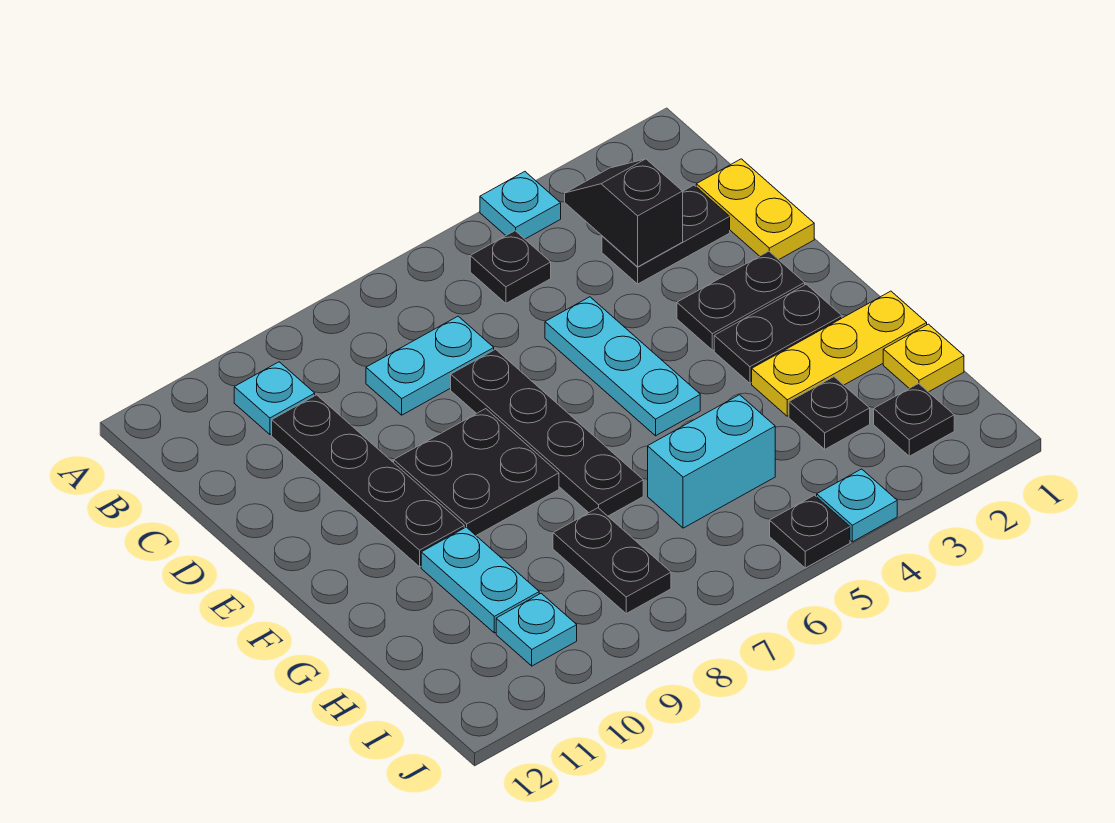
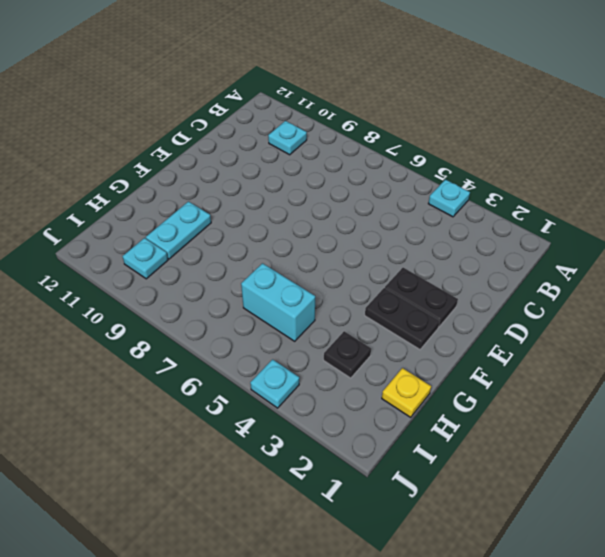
none -> black plate B5 level 1
none -> yellow plate C1:D1 level 1
none -> black plate C2:C3 level 1

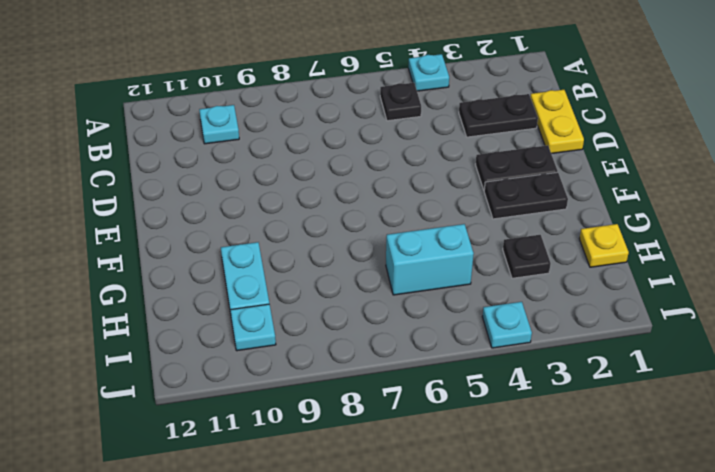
none -> cyan plate C7:C8 level 1
none -> black plate C10:F10 level 1
none -> cyan plate D5:F5 level 1

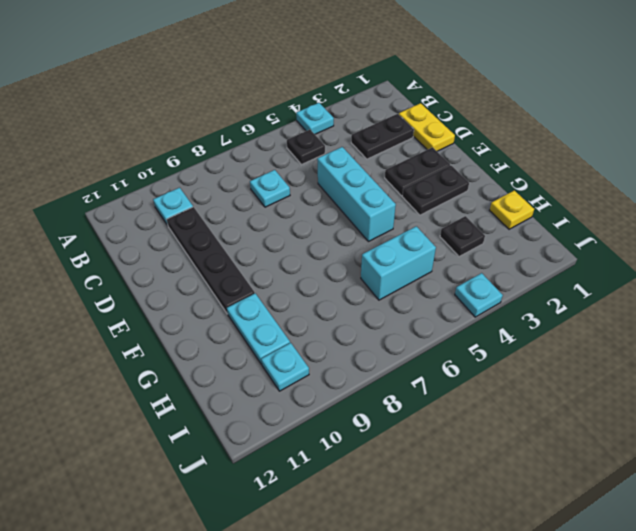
cyan plate C7 level 1 -> cyan plate C7:C8 level 1
cyan brick D5:F5 level 1 -> cyan plate D5:F5 level 1
none -> black plate D7:G7 level 1
none -> black plate E8:F9 level 1
none -> yellow plate G1:G3 level 1

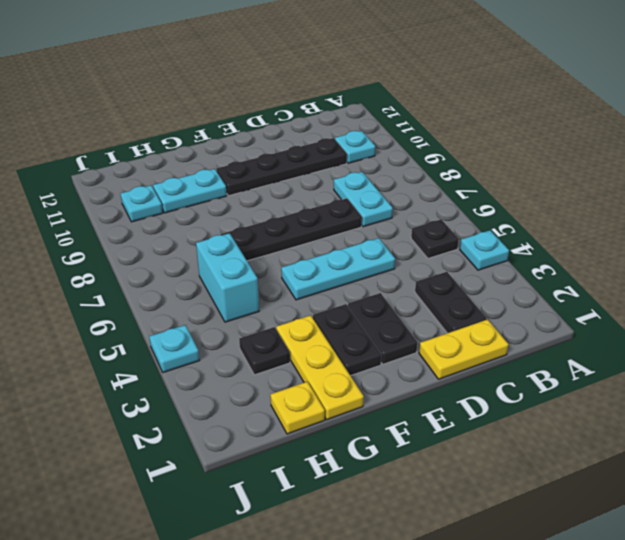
none -> black plate E8:F9 level 1
none -> black plate H8:I8 level 1
none -> black plate I2 level 1

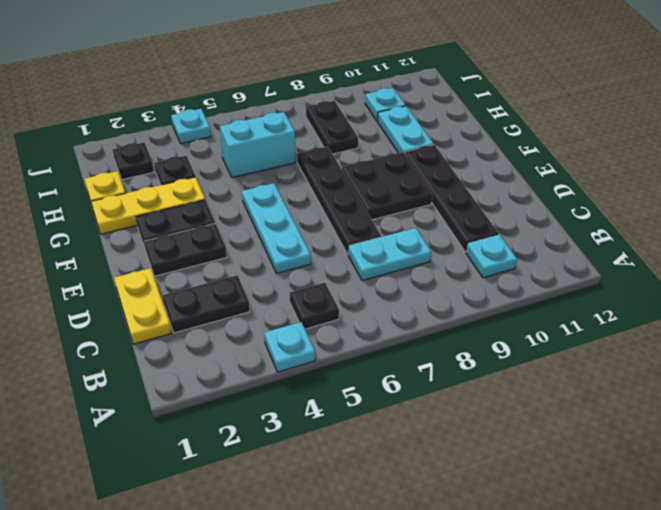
none -> black plate J5 level 1
none -> black slope B3:C3 level 2 top C

